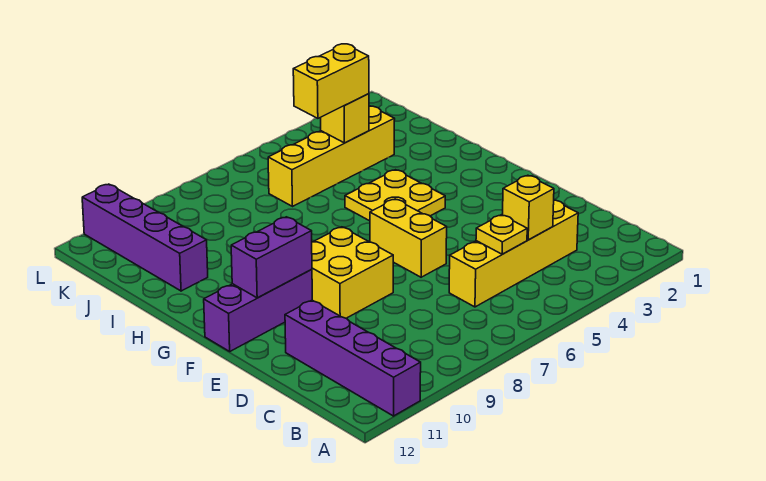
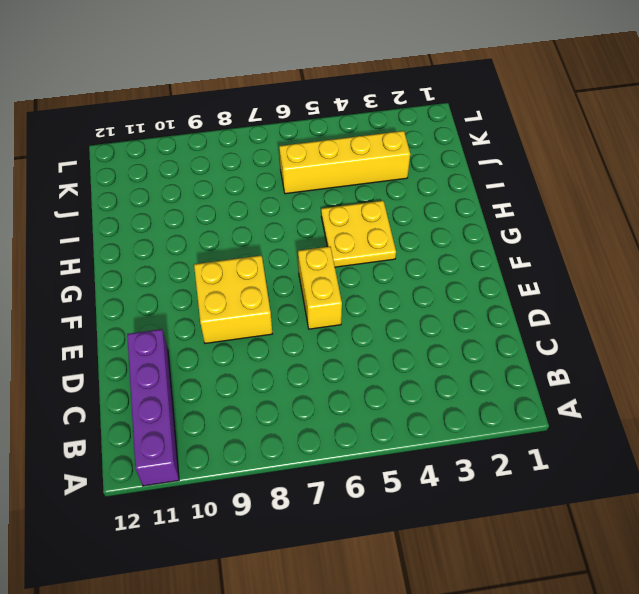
none -> yellow brick C3:C6 level 1
none -> purple brick F10:F12 level 1
none -> purple brick I11:L11 level 1

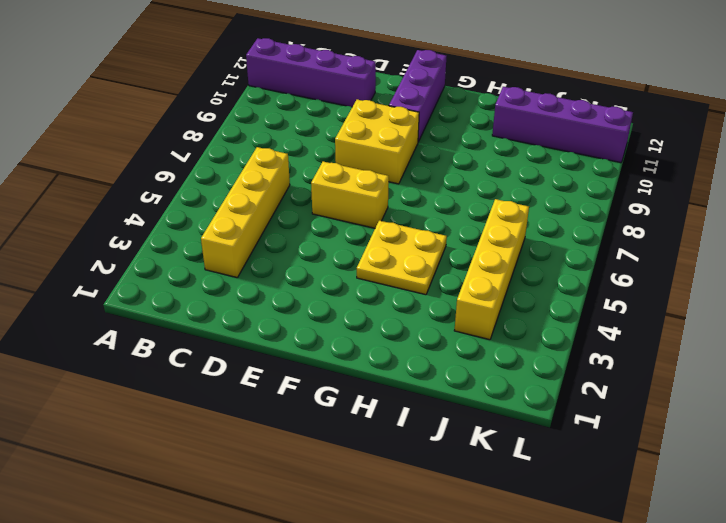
none -> yellow brick C4 level 2
none -> yellow plate C5 level 2
none -> purple brick F10:F11 level 2

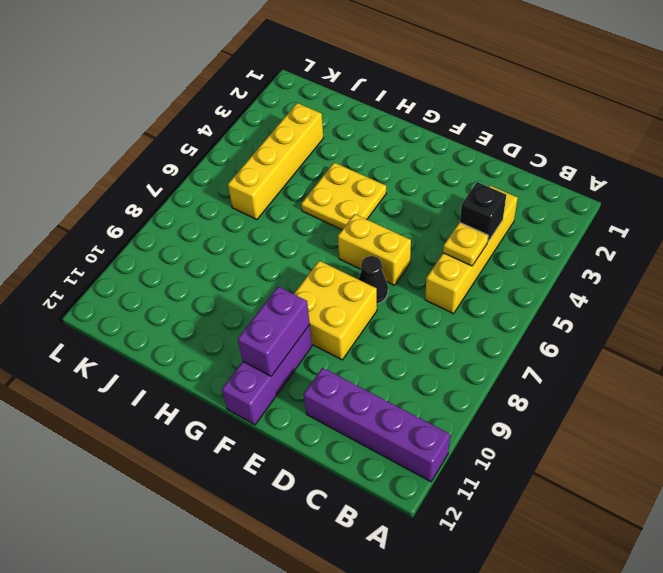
black brick C4 level 2 -> yellow brick C4 level 2
black cone E7 level 1 -> none
none -> purple brick I11:L11 level 1
none -> yellow brick J4 level 2
none -> yellow brick J4:J5 level 3

